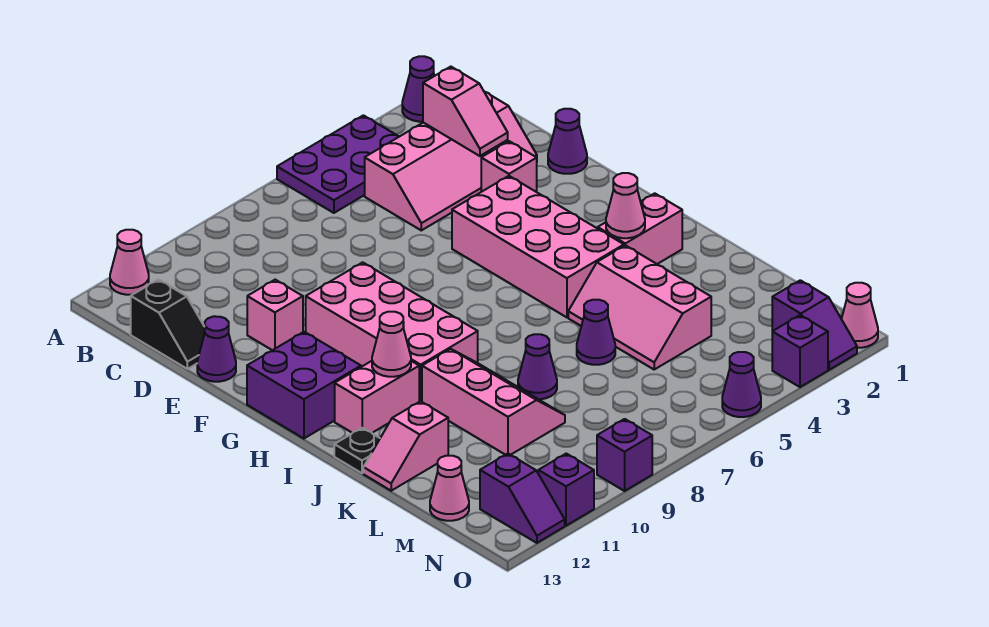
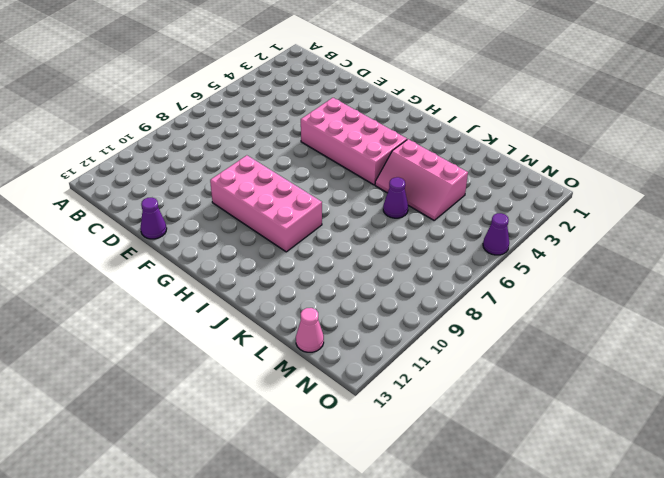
none -> purple cone A2 level 1
none -> purple plate A4:B6 level 1
none -> pink cone A12 level 1
none -> pink slope C2:D5 level 1 top C

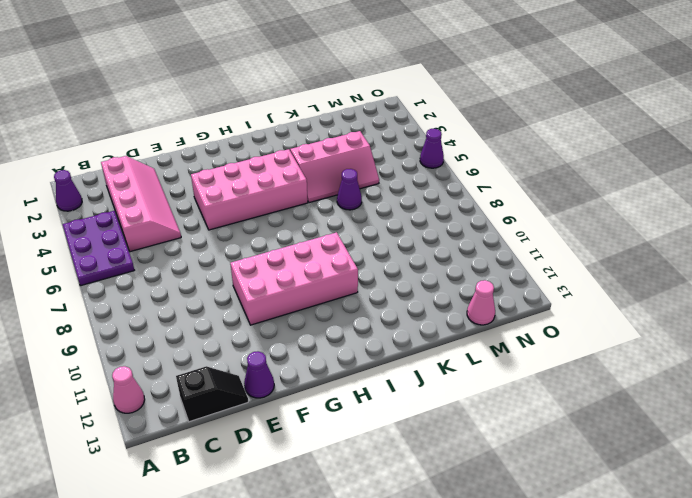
none -> purple cone E1 level 1
none -> pink brick E3 level 1
none -> pink brick E11 level 1
none -> purple brick G12:H13 level 1

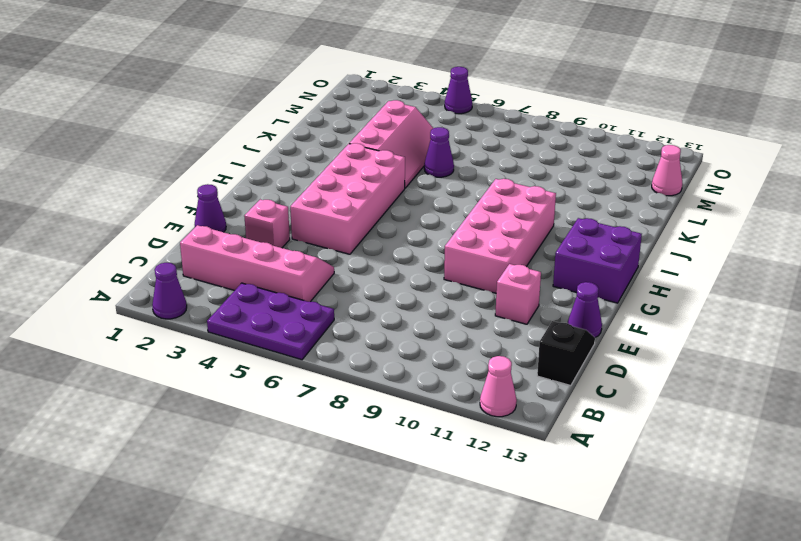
none -> pink brick I2:I3 level 1
none -> pink brick I11:I12 level 1
none -> pink slope J9:L10 level 1 top 10
none -> black plate J13 level 1

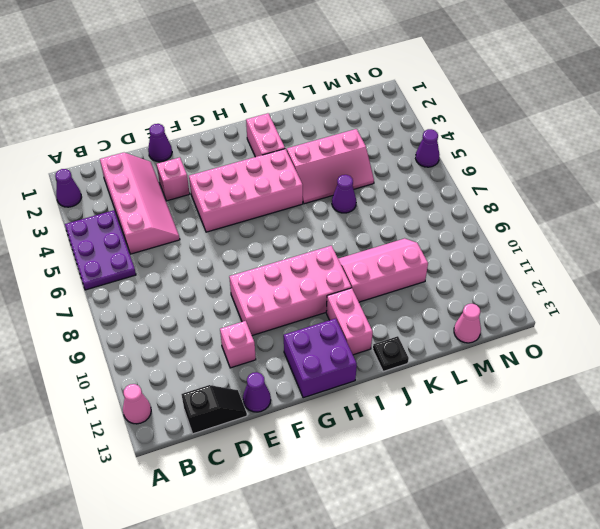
none -> purple cone K8 level 1
none -> pink slope K12:K13 level 1 top 12
none -> purple slope N2:O2 level 1 top N
none -> purple slope N12:O12 level 1 top N

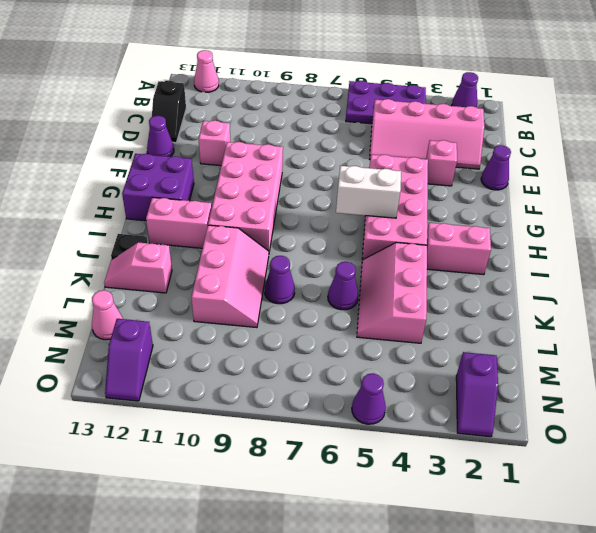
white brick H5:H6 level 2 -> none
none -> pink cone O1 level 1
none -> purple brick O3 level 1
none -> purple brick O9 level 1
none -> purple brick O11 level 1

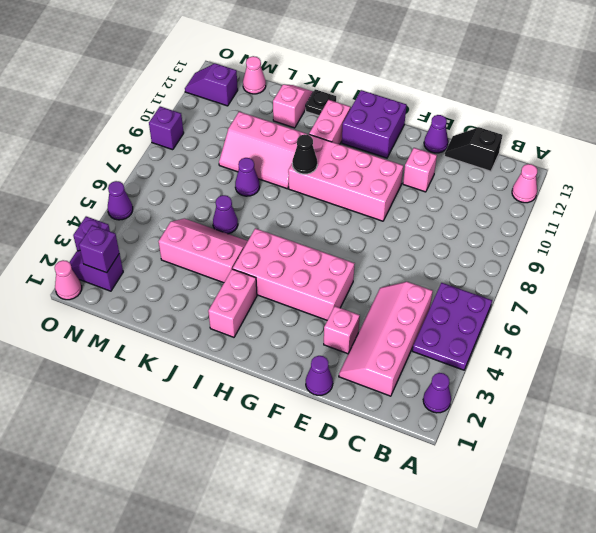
black cone I9 level 2 -> none
purple brick N2 level 2 -> purple brick O11 level 1
none -> pink slope C3:D3 level 2 top C
none -> pink cone I3 level 2
none -> pink cone I11 level 2

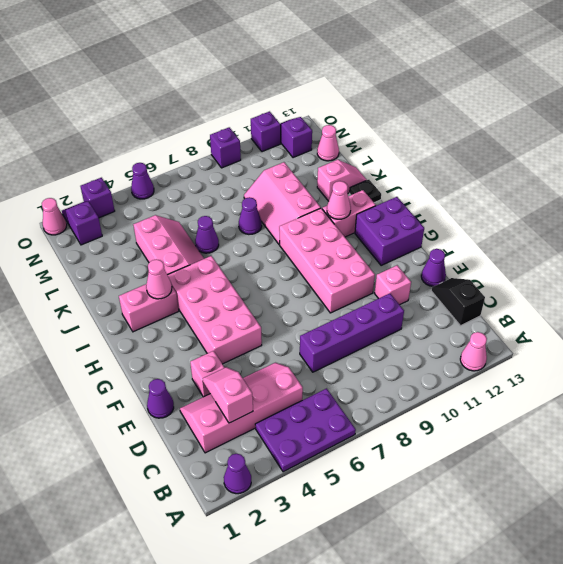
purple brick D7:D10 level 1 -> none

